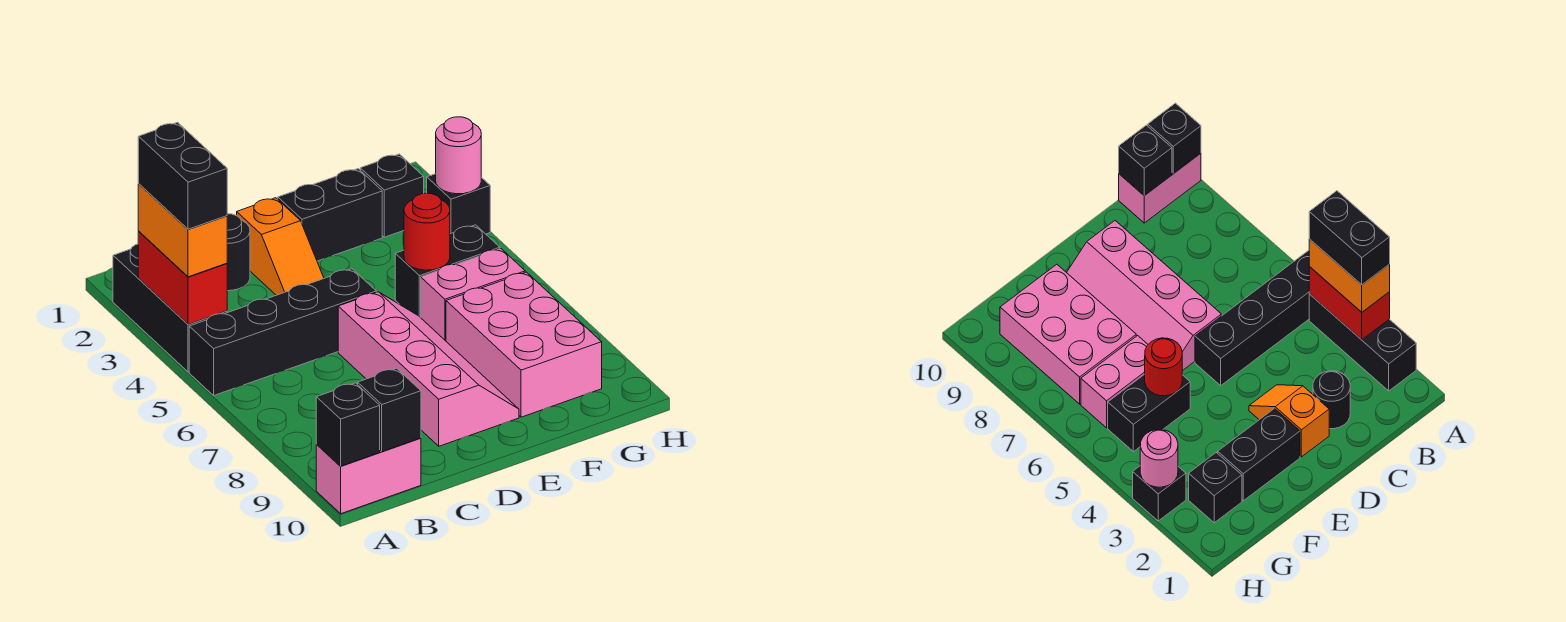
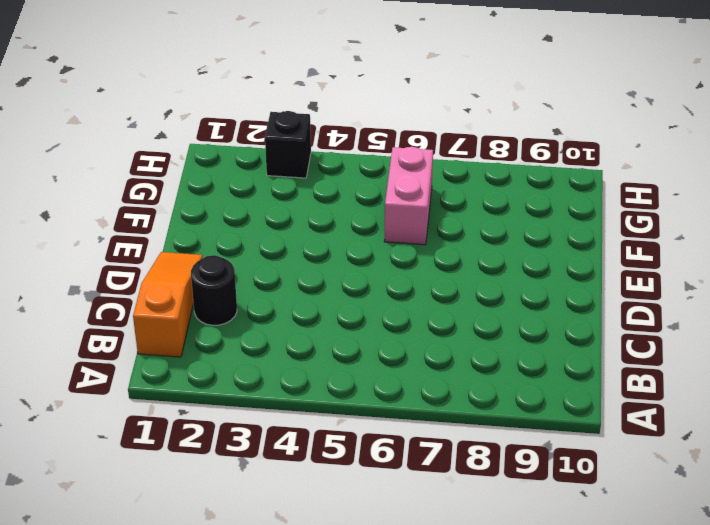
orange slope B1:D1 level 1 top B -> none
none -> black brick A2:A4 level 1
none -> black brick A5:D5 level 1
none -> pink brick A10:B10 level 1

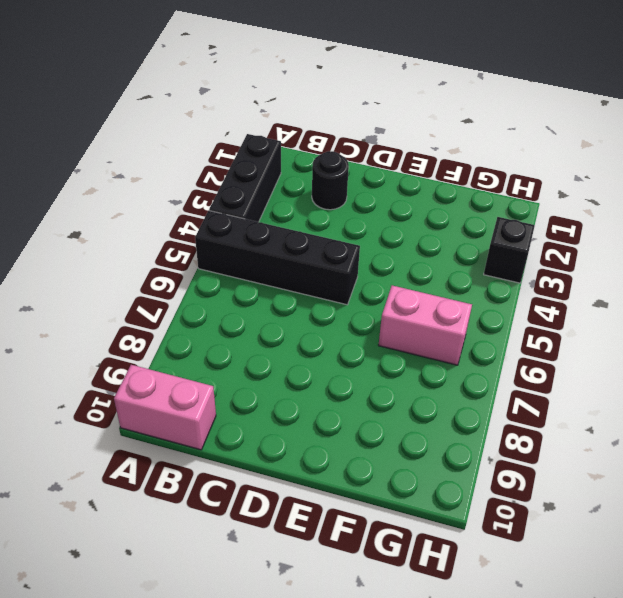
none -> orange slope D2:D3 level 1 top 2
none -> pink slope D6:E9 level 1 top D
none -> black brick E2:F2 level 1

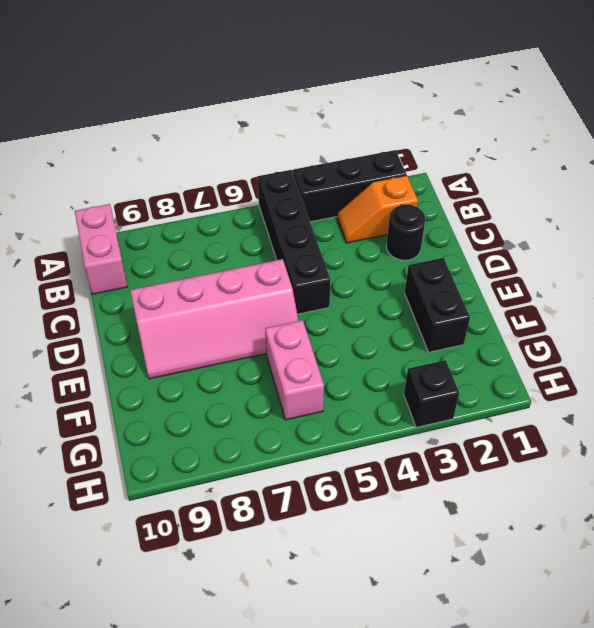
orange slope B2:B3 level 1 top 2 -> orange slope D2:D3 level 1 top 2
none -> black brick F5:G5 level 1
none -> pink brick F7:G9 level 1
none -> black brick G2 level 1

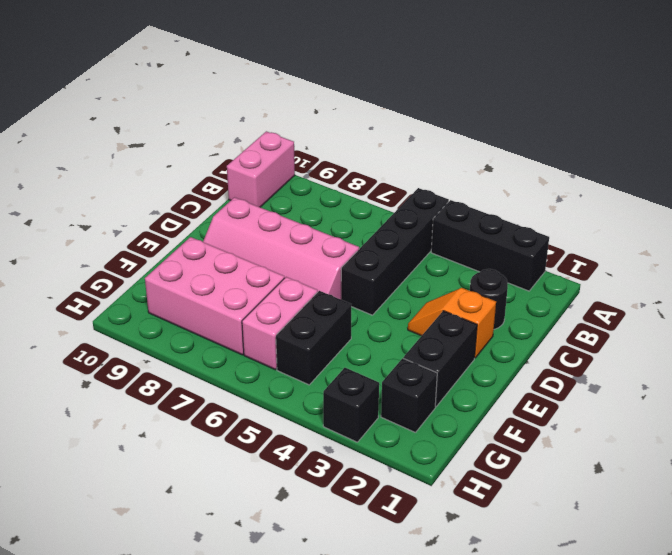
none -> red brick A3:A4 level 2
none -> black brick A10 level 2
none -> black brick B10 level 2

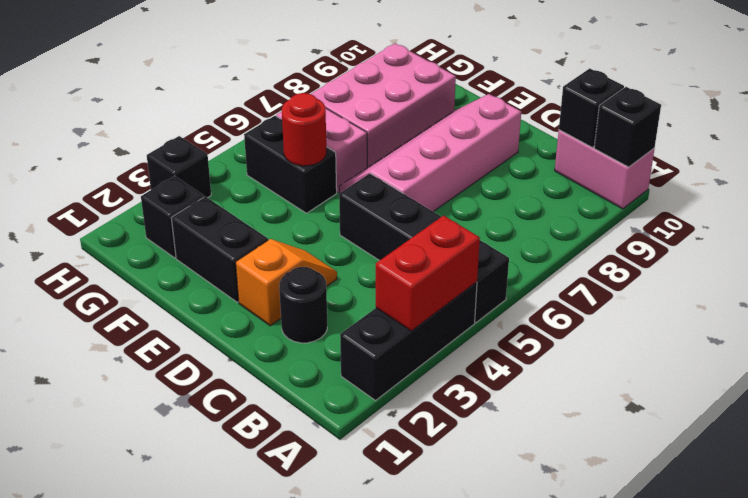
none -> pink round brick H3 level 2
none -> orange brick A3:A4 level 3
none -> black brick A3:A4 level 4

